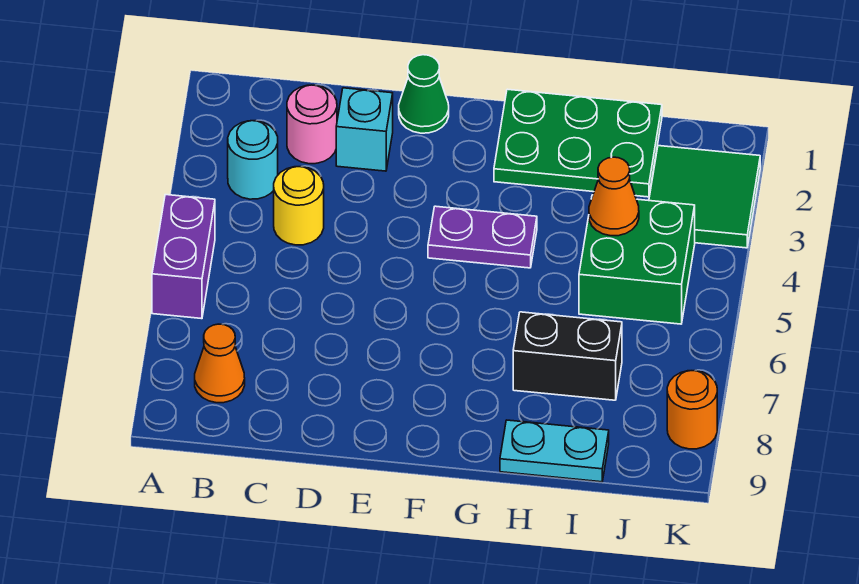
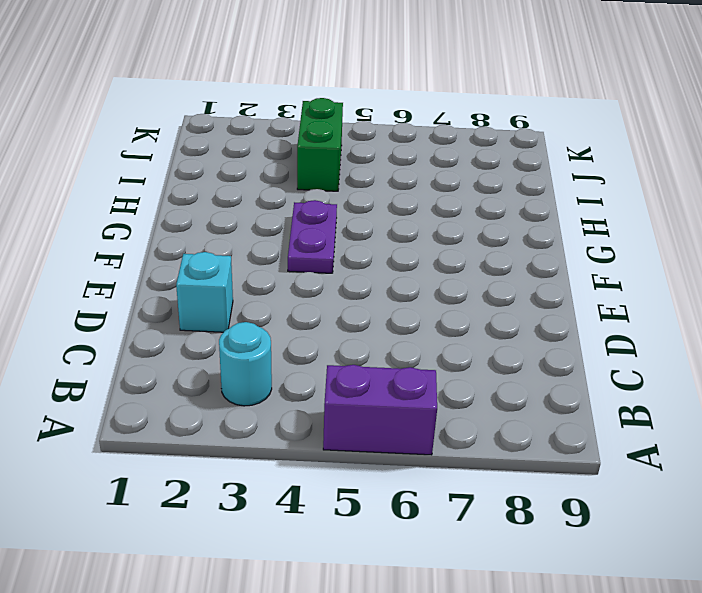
green brick I4:J4 level 1 -> green brick I4:J5 level 1
none -> orange cone B8 level 1
none -> pink round brick C2 level 1
none -> yellow round brick C4 level 1

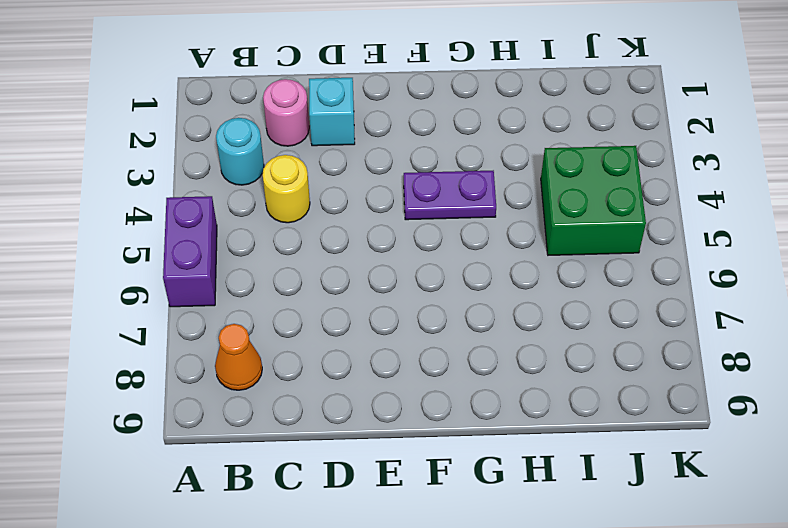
none -> green cone E1 level 1
none -> green plate G1:I2 level 1
none -> black brick H7:I7 level 1

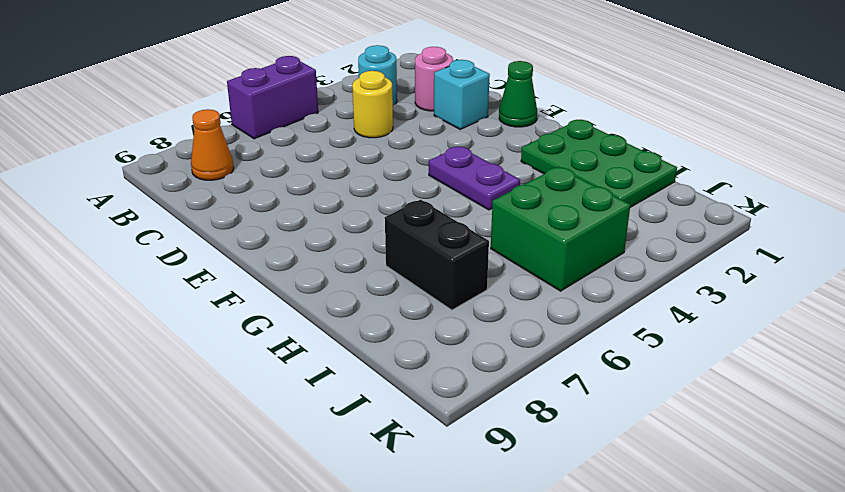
none -> cyan plate H9:I9 level 1
none -> green tile J2:K3 level 1
none -> orange round brick K8 level 1

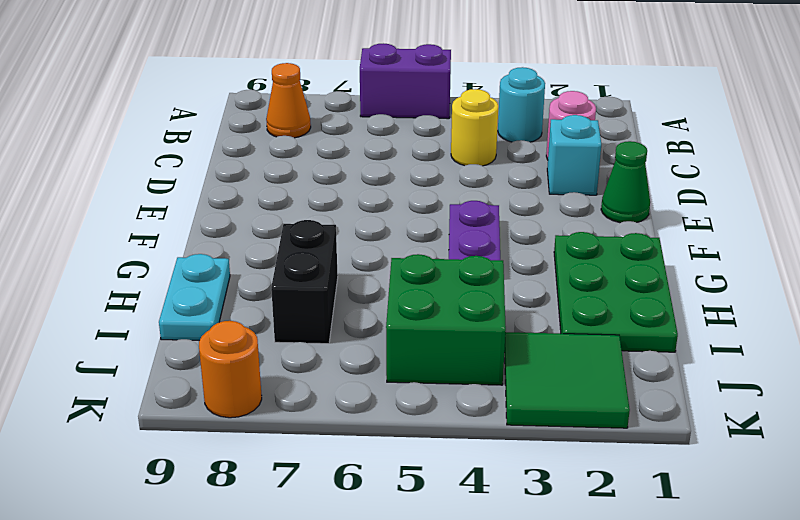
none -> orange cone I4 level 2

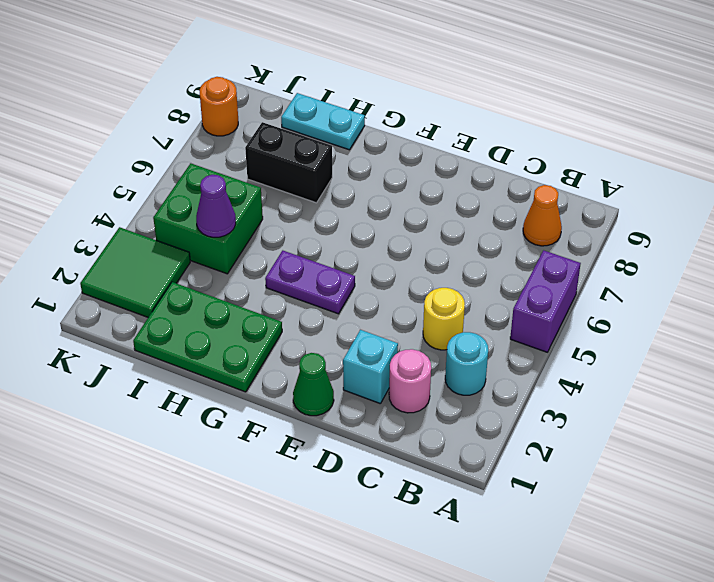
purple cone I4 level 2 -> orange cone I4 level 2

